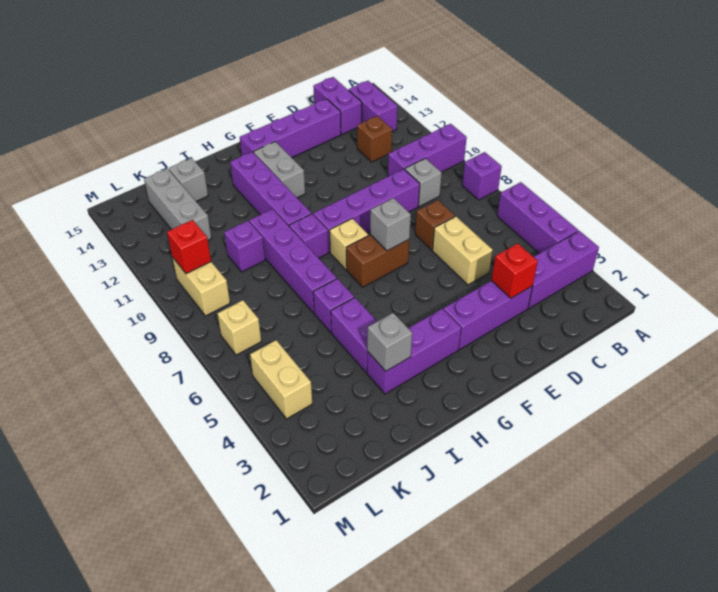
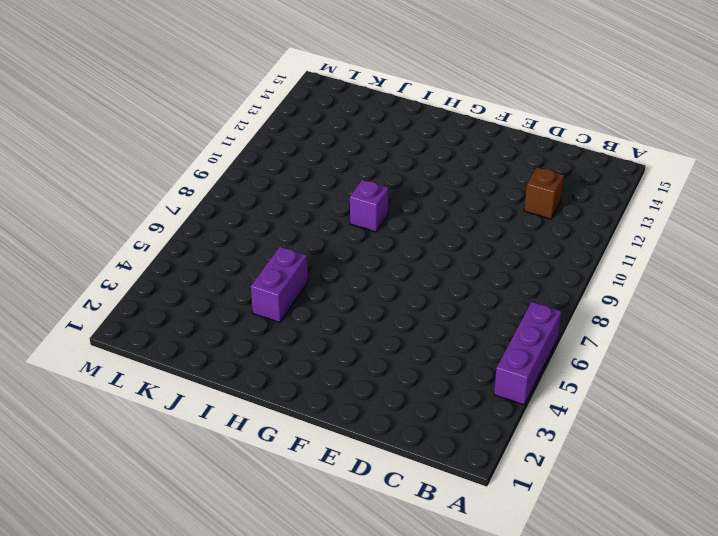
none -> purple brick A3:C3 level 1
none -> purple brick A8 level 1
none -> purple brick A10:C10 level 1
none -> purple brick B13:B14 level 1

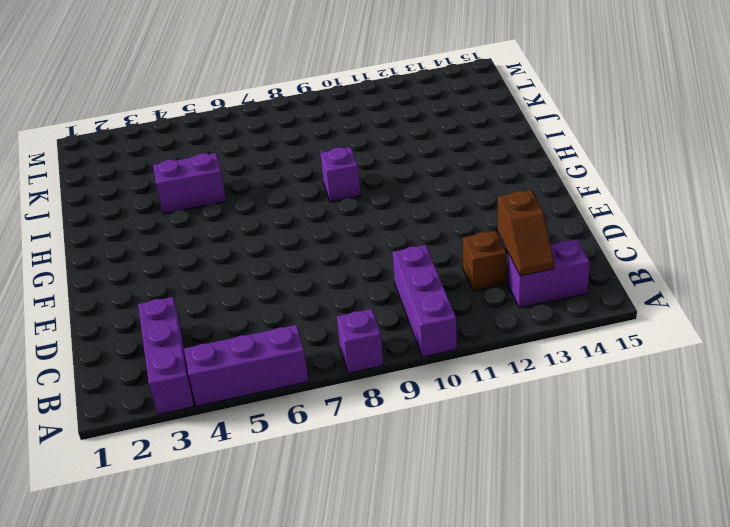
brown slope B13:C13 level 2 top C -> none
none -> grey brick C9 level 1
none -> purple brick C14:C15 level 1
none -> purple brick D3:F3 level 1
none -> tan brick D5:D6 level 1

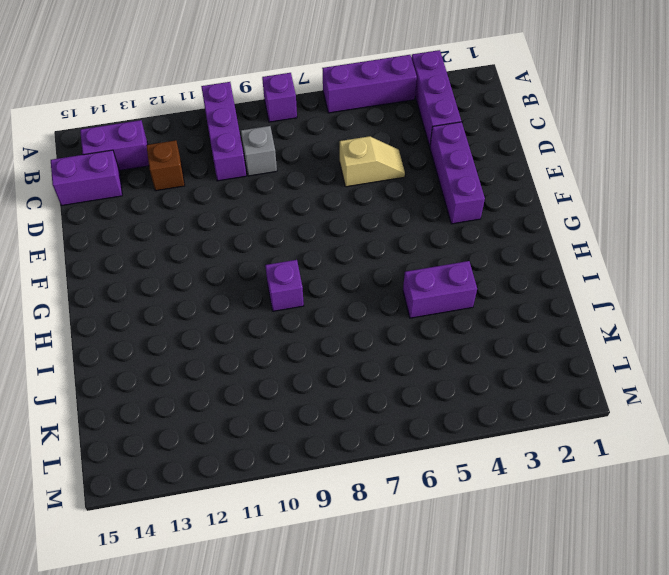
tan slope D5:D6 level 1 top 6 -> tan brick D5:D6 level 1
none -> brown brick D7 level 1
none -> purple brick D9:G9 level 1
none -> purple brick D14:G14 level 1
none -> brown brick F7:G7 level 1

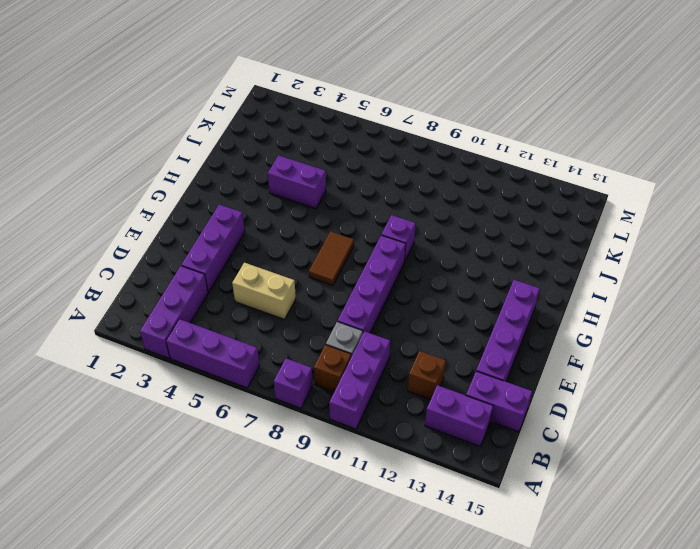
brown brick B9 level 1 -> brown brick D7 level 1
brown tile F7:G7 level 1 -> brown brick F7:G7 level 1
none -> purple brick G3:I3 level 1
none -> tan brick G8 level 1
none -> grey brick G12:G13 level 1
none -> purple brick H10:H13 level 1

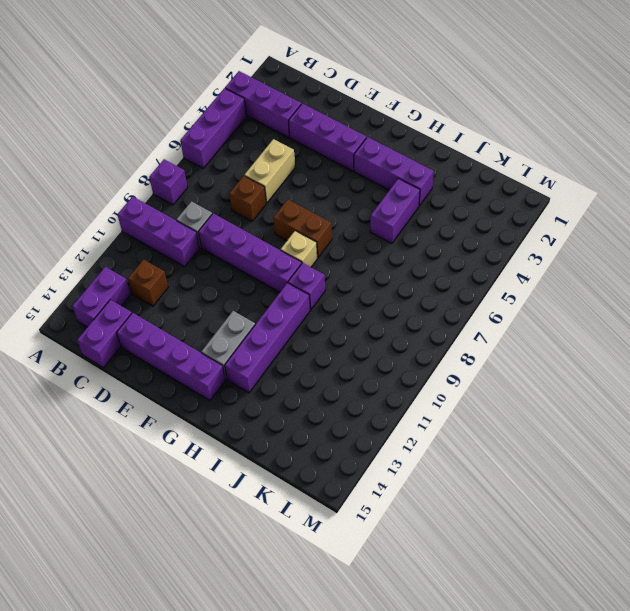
none -> purple brick I6 level 1
none -> purple brick I7:I10 level 1
none -> purple brick J10 level 1
none -> grey brick J14 level 1

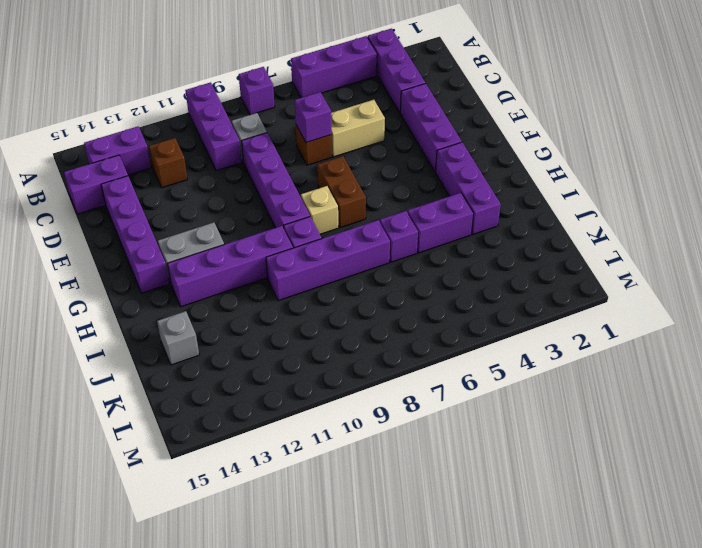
purple brick D7 level 2 -> purple brick J10 level 1
none -> grey brick K12:K14 level 1
none -> tan brick L4:L5 level 1
none -> tan brick L7 level 1
none -> tan brick L9:L10 level 1

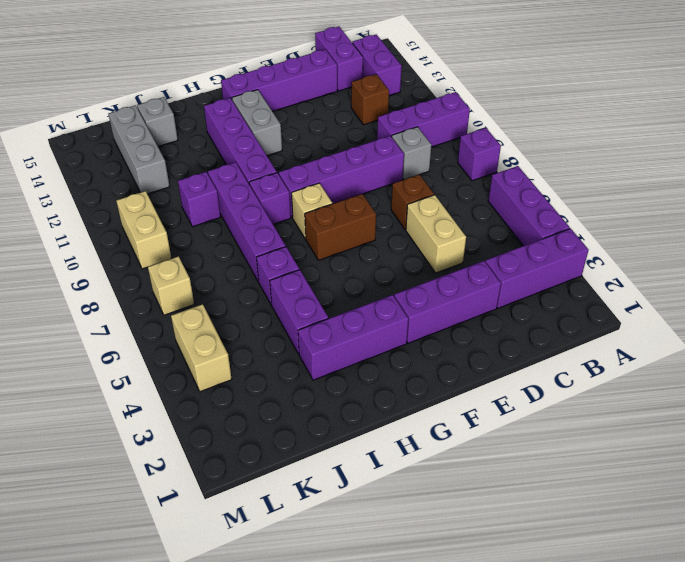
none -> red brick D3 level 2
none -> grey brick F7 level 2
none -> grey brick I3 level 2
none -> red brick L10 level 2

